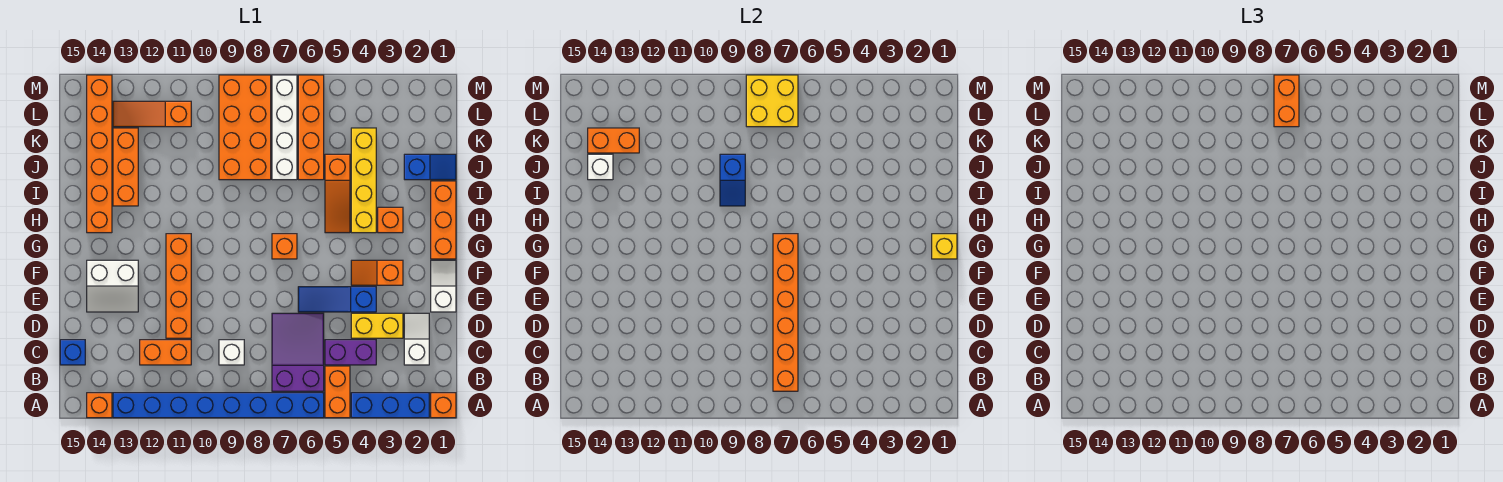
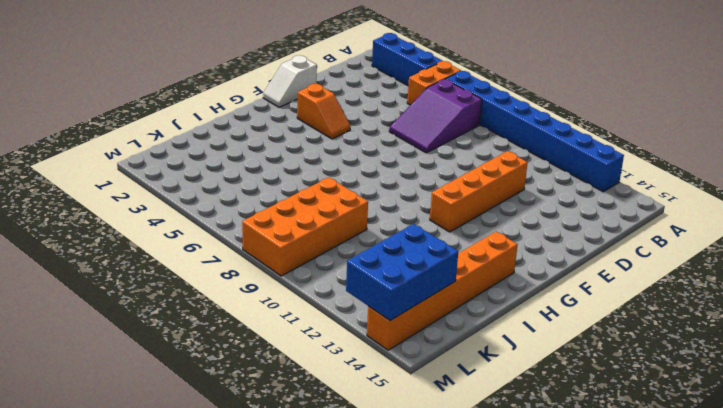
blue brick K13:M14 level 2 -> orange brick K13:K14 level 2
none -> orange brick A1 level 1
none -> orange brick A14 level 1
none -> white slope C2:D2 level 1 top C
none -> purple brick C4:C5 level 1

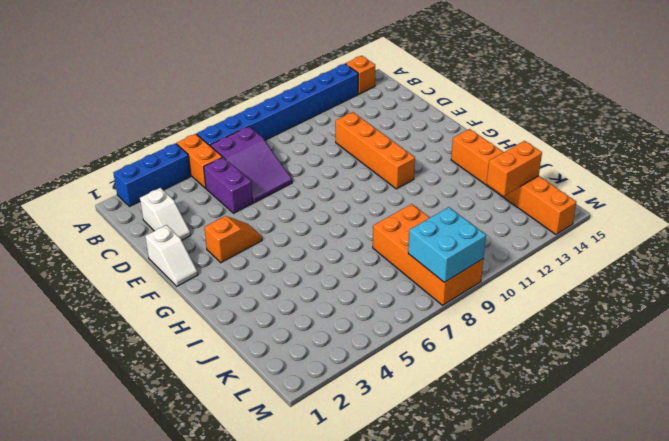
purple brick C5:D5 level 1 -> purple brick C4:C5 level 1
cyan brick L8:M9 level 2 -> yellow brick L7:M8 level 2
none -> orange brick A1 level 1
none -> white brick C9 level 1
none -> orange brick C11:C12 level 1
none -> blue brick C15 level 1

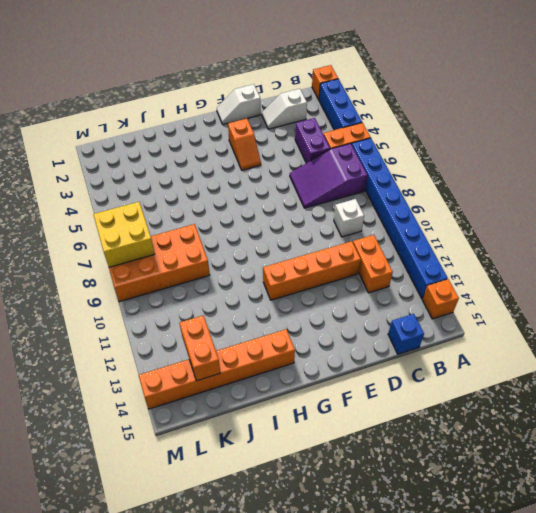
none -> yellow brick D3:D4 level 1
none -> blue slope E4:E6 level 1 top 4
none -> white slope E13:F14 level 1 top F
none -> orange brick G1:I1 level 1

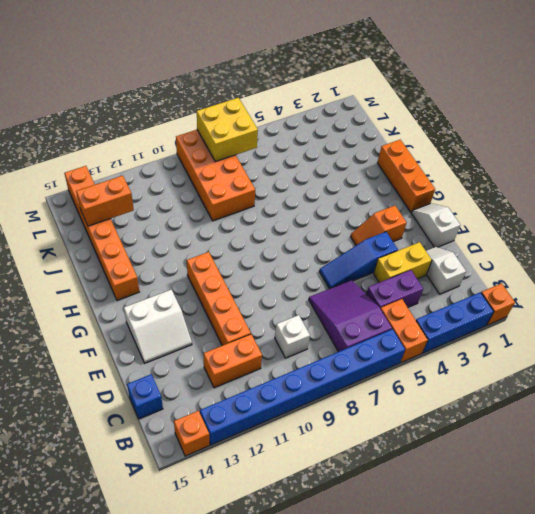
none -> orange brick G7 level 1
none -> orange brick H3 level 1
none -> yellow brick H4:K4 level 1
none -> orange slope H5:J5 level 1 top J

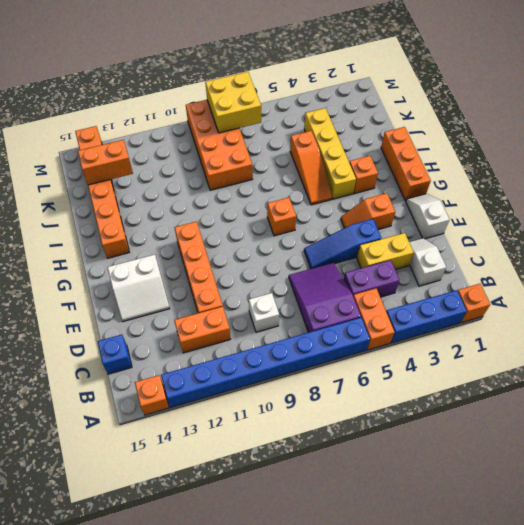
none -> orange brick I13:K13 level 1
none -> blue slope J1:J2 level 1 top 2
none -> orange brick J6:M6 level 1
none -> white brick J7:M7 level 1

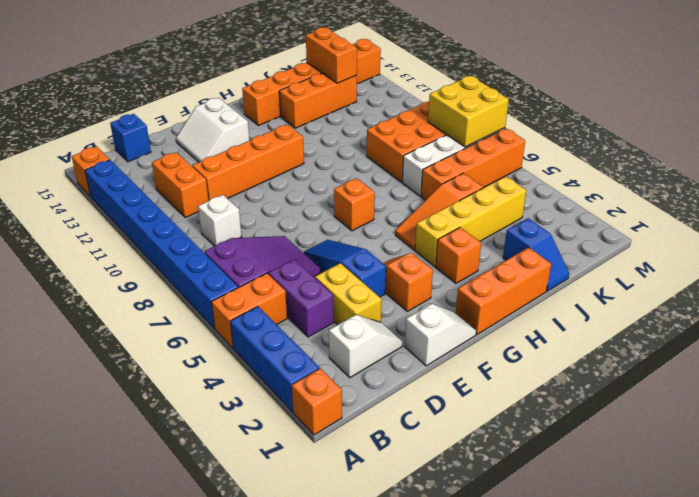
none -> orange slope L11:L13 level 1 top 11
none -> orange brick B7:G7 level 2
none -> yellow brick G1 level 2
none -> blue slope I9:J9 level 2 top J

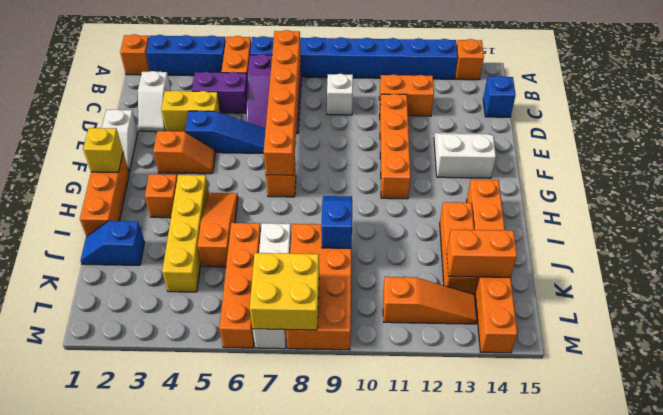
none -> white brick J14 level 2
none -> orange brick L7:M7 level 3

